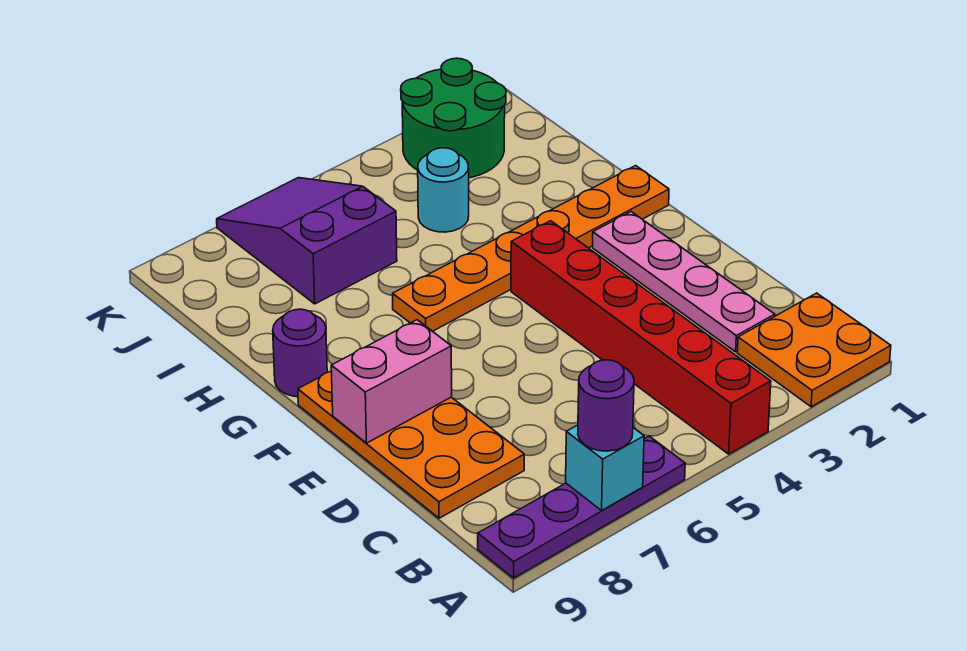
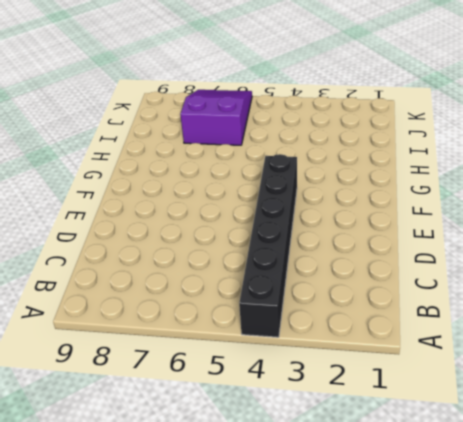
black brick A4:F4 level 1 -> red brick A4:F4 level 1
none -> orange plate A1:B2 level 1
none -> purple plate A6:A9 level 1
none -> pink plate C2:F2 level 1

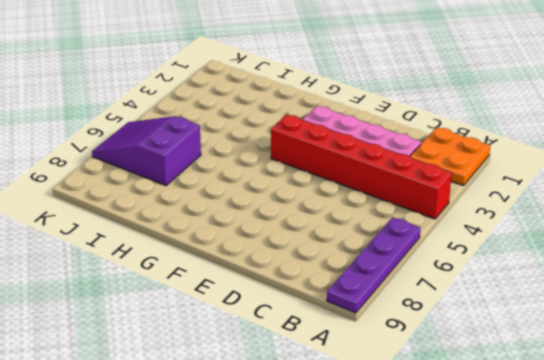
none -> orange plate C8:F9 level 1
none -> orange plate G1:G6 level 1
none -> purple round brick G9 level 1

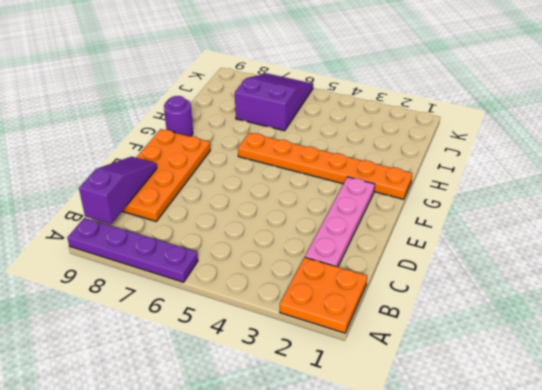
purple slope B9:D9 level 2 top B -> none
none -> red brick A4:F4 level 1
none -> cyan round brick I4 level 1
none -> green round brick J2:K3 level 1

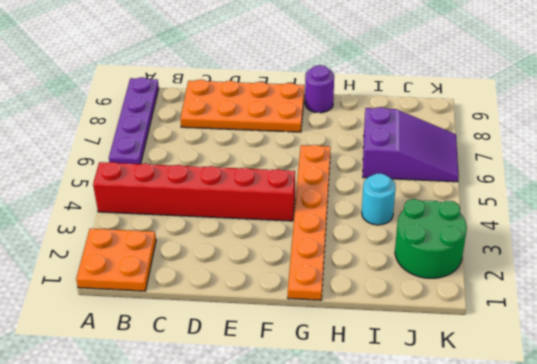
none -> pink plate C2:F2 level 1
none -> cyan brick A7 level 2
none -> pink brick E8:E9 level 2

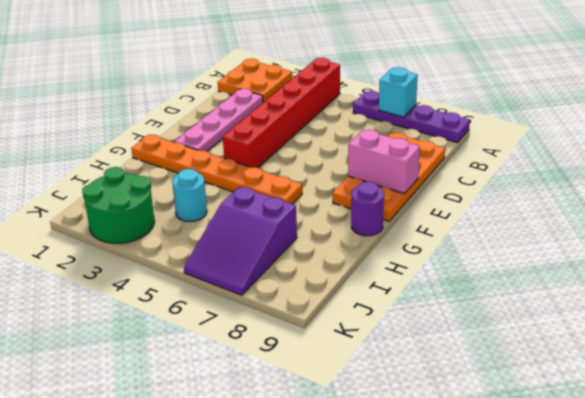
none -> purple round brick A7 level 3

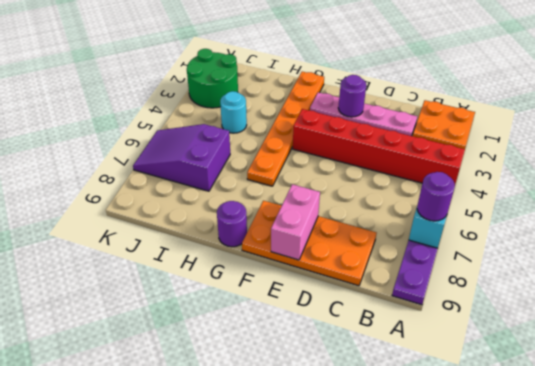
purple round brick E2 level 2 -> none

